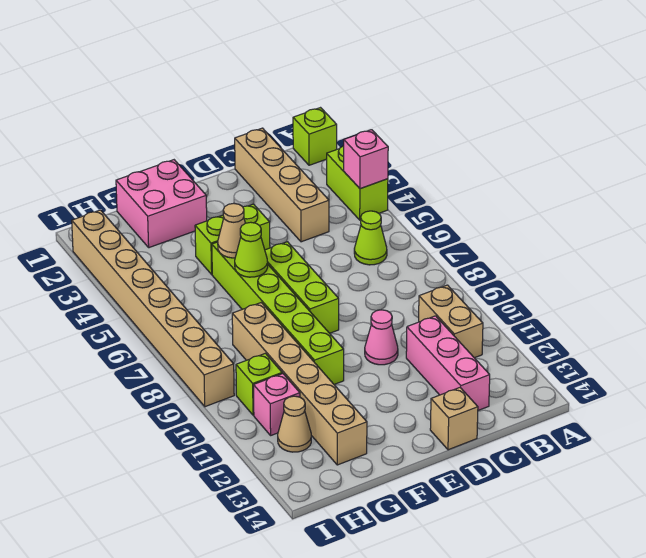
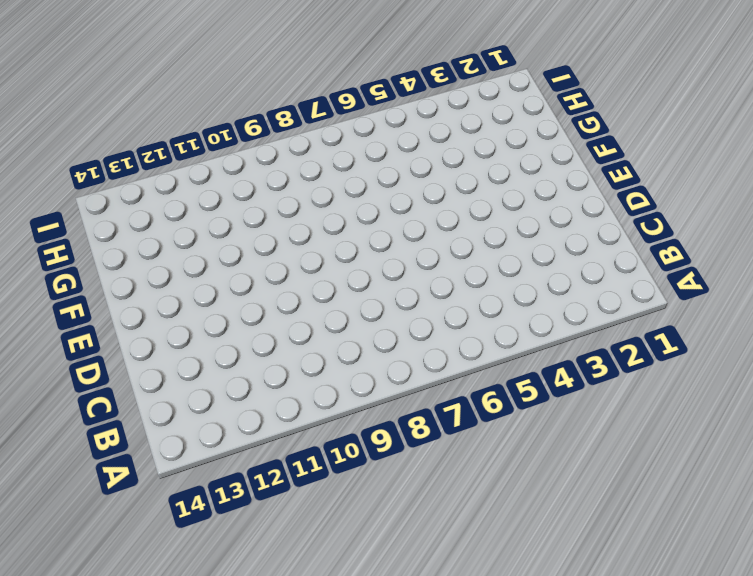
none -> lime brick A1 level 1
none -> lime brick A3:A4 level 1
none -> lime cone B6 level 1

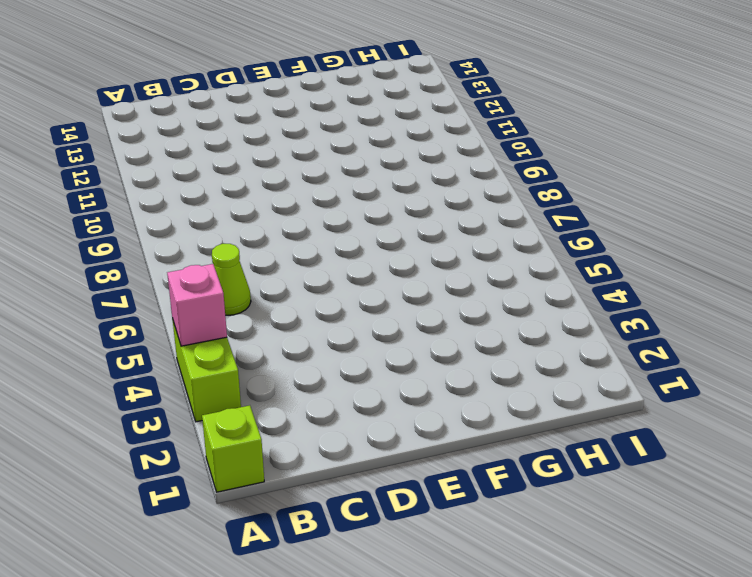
none -> tan brick B10:B11 level 1
none -> tan brick C1:C4 level 1
none -> pink brick C11:C13 level 1

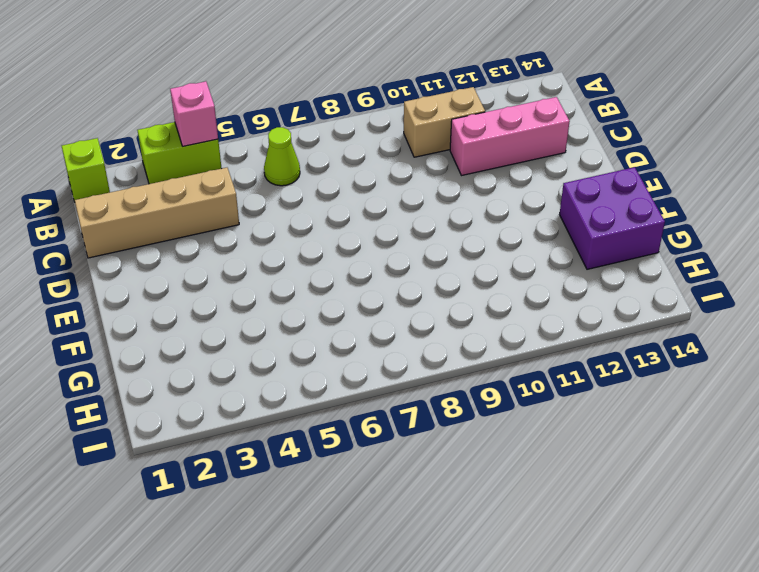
purple brick F13:G14 level 1 -> tan brick G8:G13 level 1
none -> pink cone D10 level 1
none -> tan brick D14 level 1
none -> lime brick E4:F4 level 1

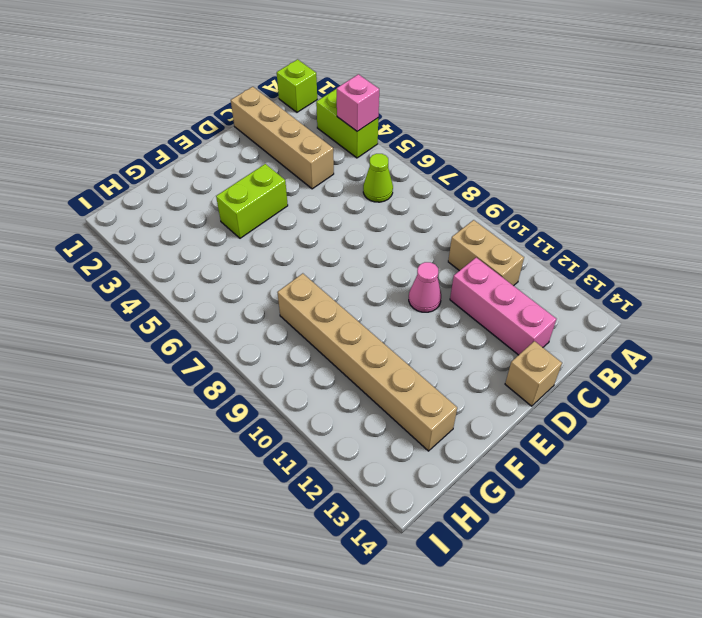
none -> lime brick E6:E8 level 1
none -> pink brick F1:G2 level 1
none -> lime brick F5:F10 level 1

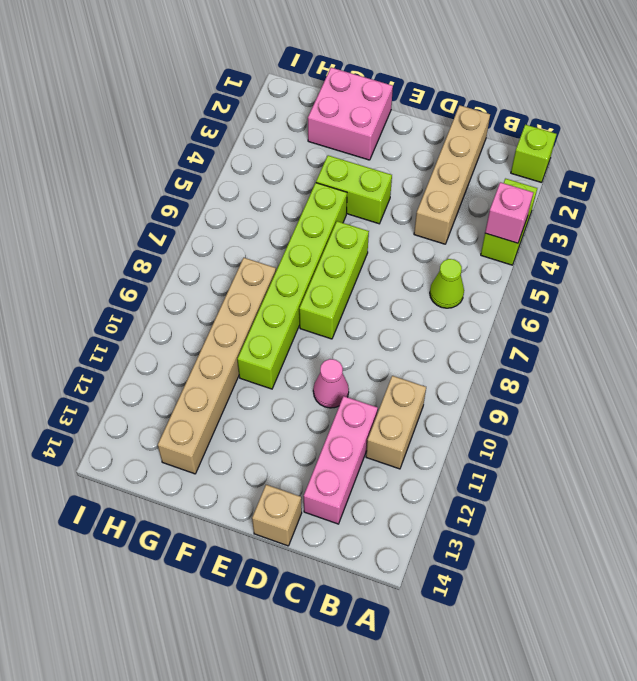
none -> lime brick H10 level 1
none -> pink brick H11 level 1
none -> tan cone H12 level 1

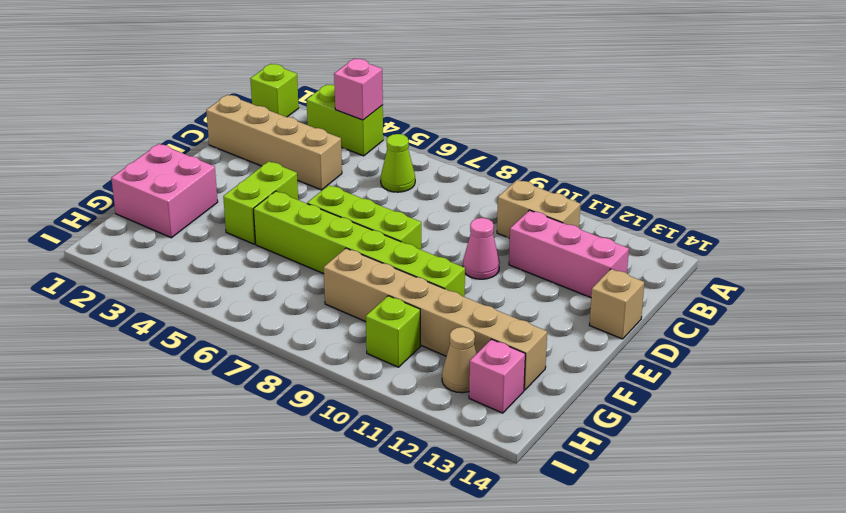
pink brick H13 level 1 -> pink brick H11 level 1
none -> tan brick I2:I9 level 1
none -> tan cone F5 level 2
none -> lime cone F6 level 2

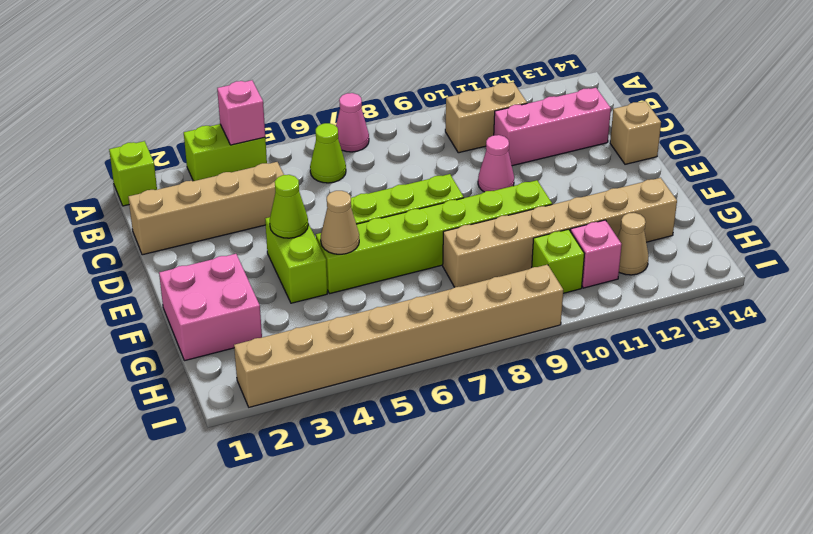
pink cone A7 level 1 -> none
lime cone E4 level 2 -> lime cone F6 level 2

